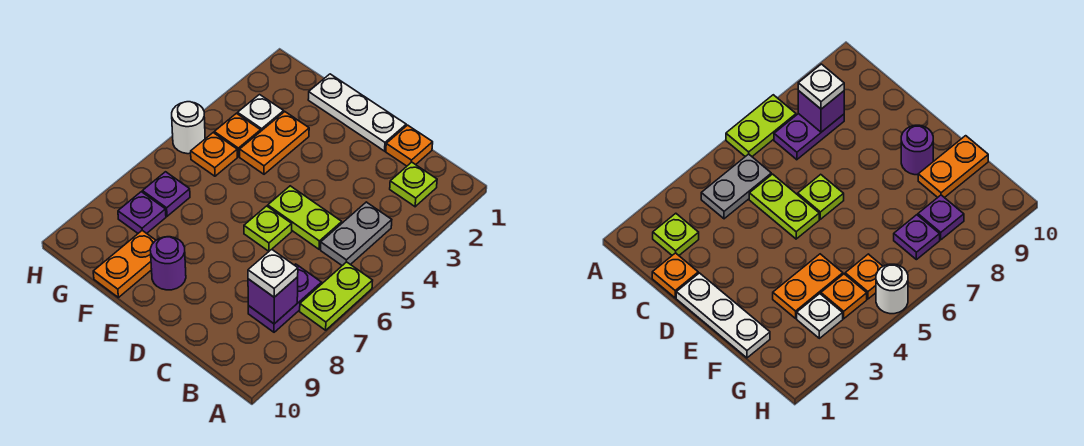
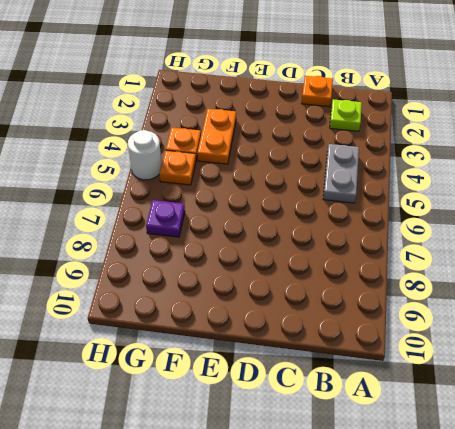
none -> lime plate A6:A7 level 1
none -> purple plate B7:B8 level 1
none -> lime plate C5:D5 level 1

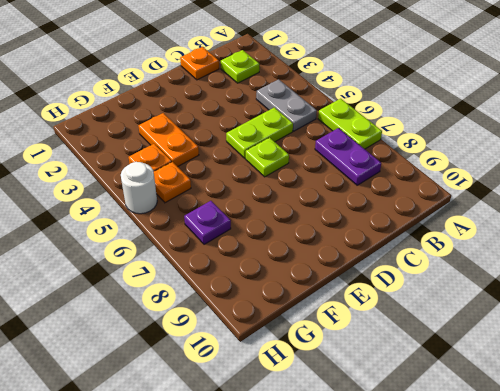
none -> white plate D1:F1 level 1
none -> purple round brick E9 level 1
none -> orange plate F9:F10 level 1

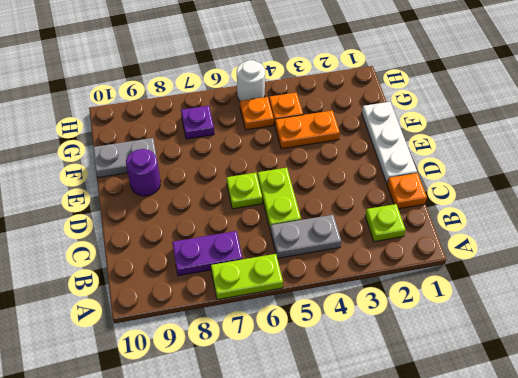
grey plate F9:F10 level 1 -> orange plate F9:F10 level 1
none -> white plate G3 level 1
none -> purple plate G8 level 1
none -> purple brick B8 level 2

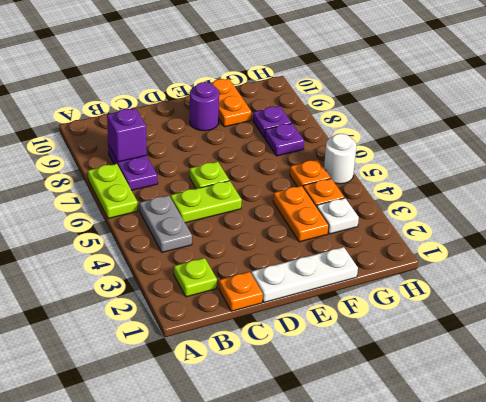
none -> white plate B8 level 3

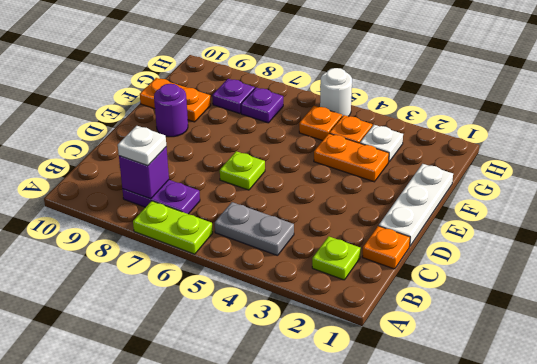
none -> lime plate C5:D5 level 1

